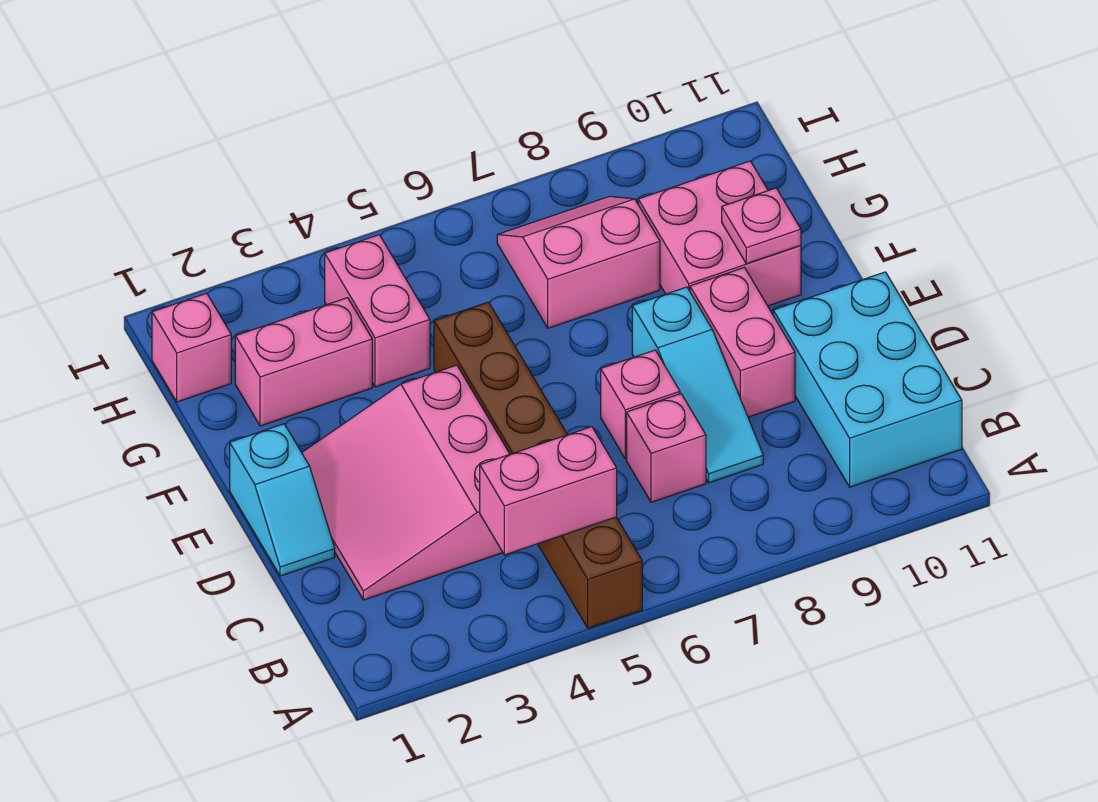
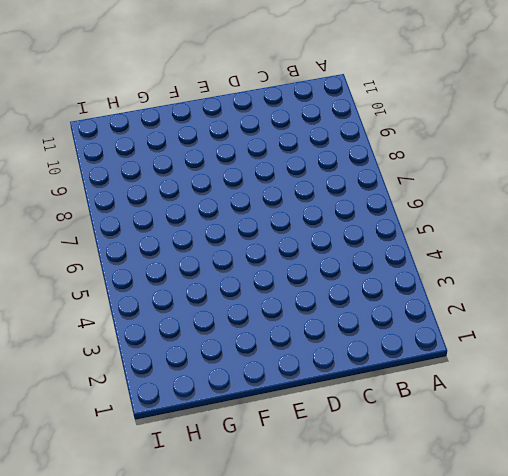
none -> brown brick A5:F5 level 1
none -> cyan brick B10:D11 level 1
none -> pink slope C2:E4 level 1 top 4

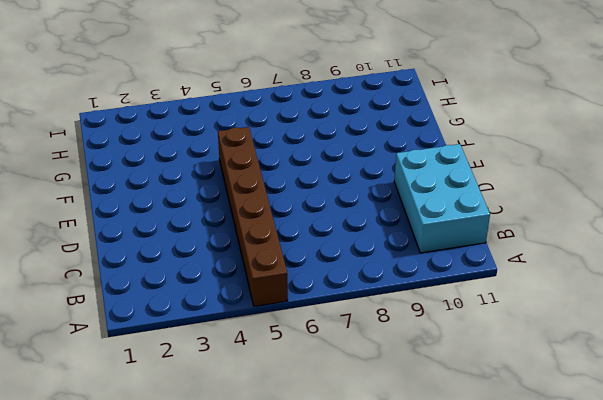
none -> pink slope C2:E4 level 1 top 4
none -> pink brick C7 level 1
none -> cyan slope C8:E8 level 1 top E

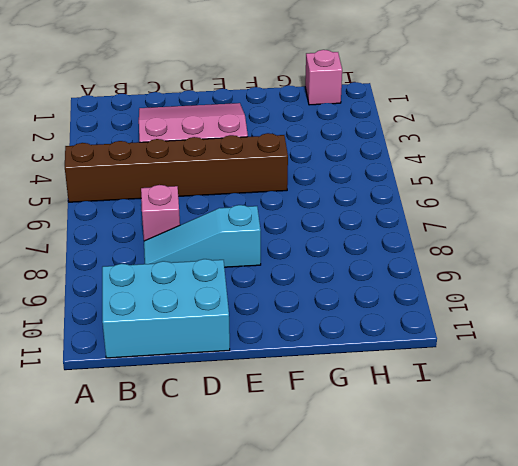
none -> cyan slope D1:E1 level 1 top E
none -> pink brick D7 level 1
none -> pink brick D9:E9 level 1

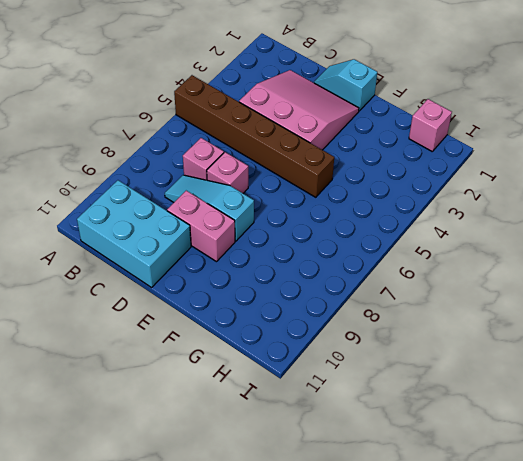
none -> pink brick F9:G10 level 1
none -> pink brick G2:G3 level 1
none -> pink brick G4:H4 level 1

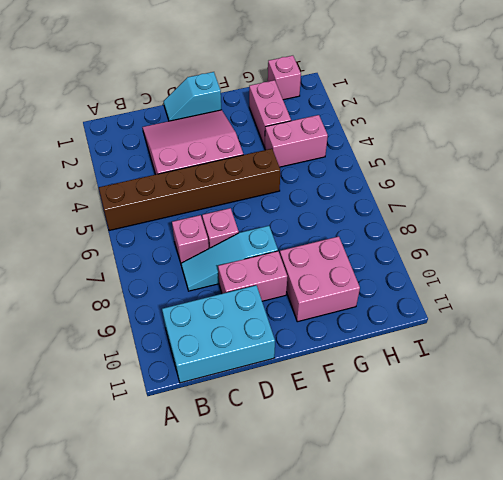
none -> pink slope G7:H8 level 1 top G
none -> pink brick B4:B5 level 2
none -> pink plate F10 level 2

